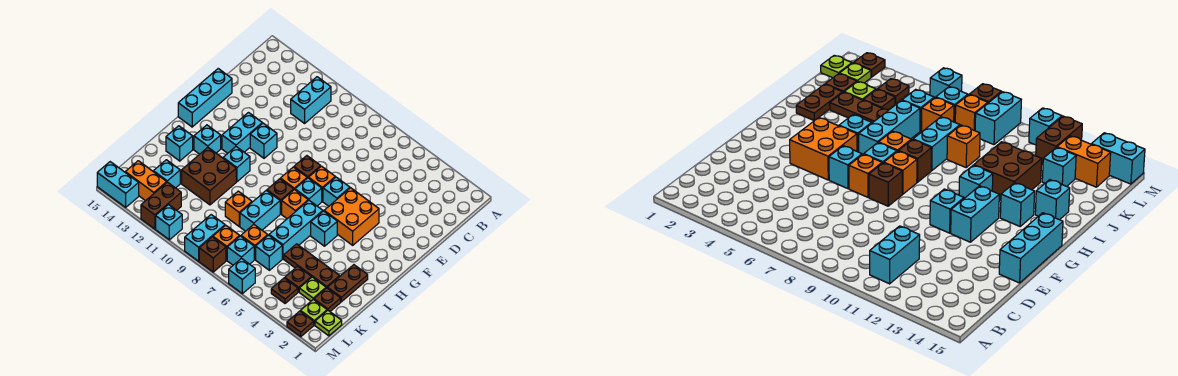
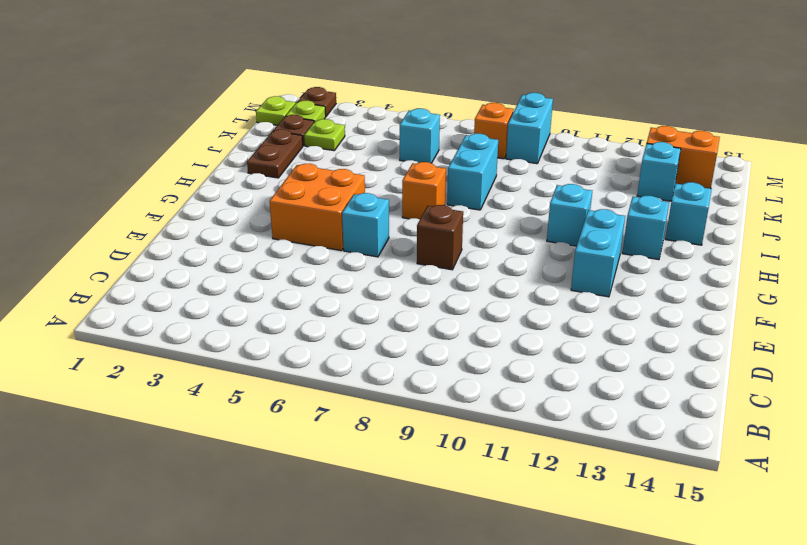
none -> cyan brick B11:C11 level 1
none -> cyan brick E15:G15 level 1
none -> orange brick F7 level 1
none -> cyan brick F11 level 1

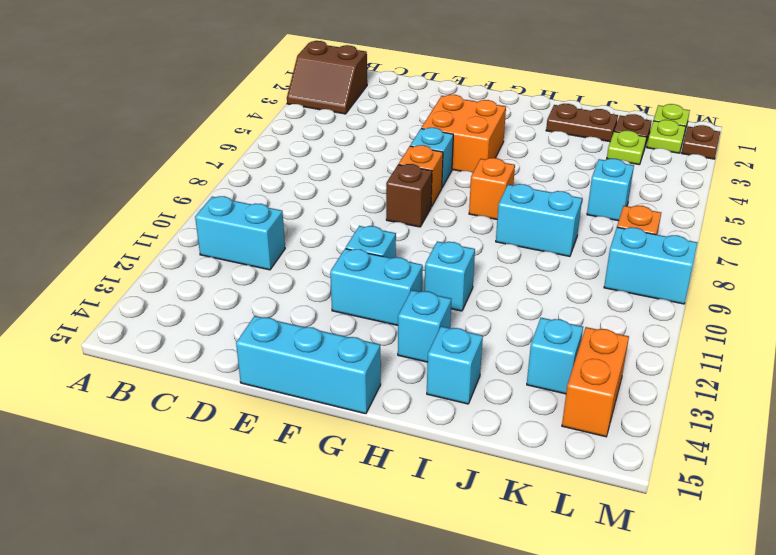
brown slope A2:B3 level 1 top 2 -> none
none -> cyan brick G7 level 1
none -> orange brick G8 level 1
none -> cyan brick H5 level 1
none -> cyan brick H6:J6 level 1

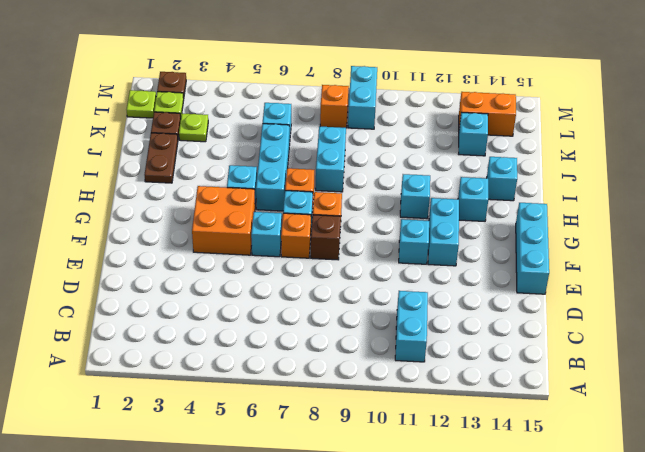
none -> brown brick H8 level 1
none -> brown brick I11:J12 level 1
none -> brown plate J3:J5 level 1
none -> orange brick J9 level 1

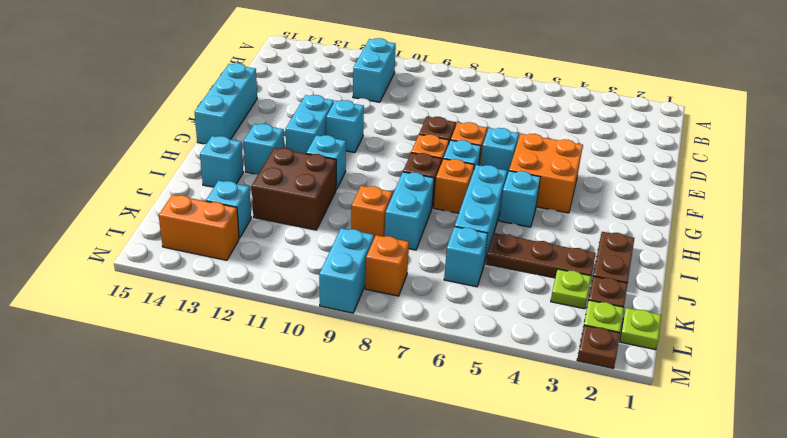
none -> brown plate K4 level 1
none -> orange brick K7 level 1
none -> brown plate L4 level 1
none -> cyan brick L7 level 1

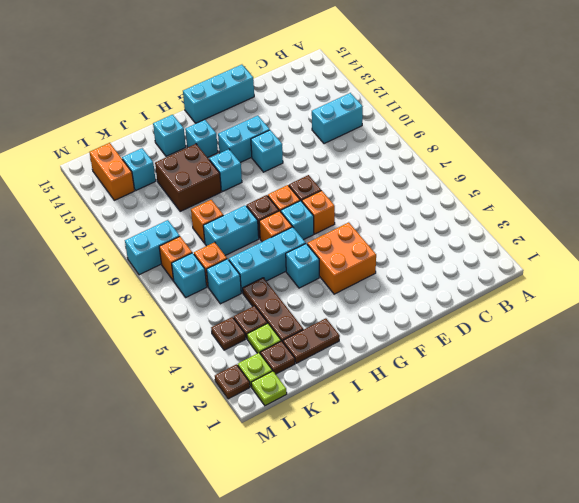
none -> cyan brick F6 level 1
none -> brown brick L12:M12 level 1
none -> cyan brick M6 level 1
none -> brown brick M8 level 1

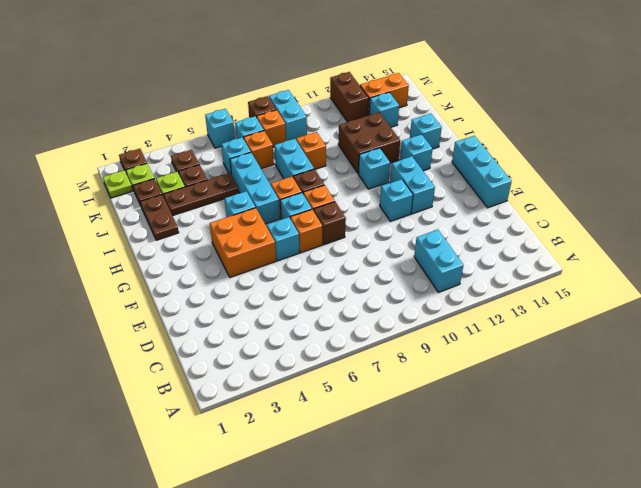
none -> cyan brick M11 level 1
none -> cyan brick M14:M15 level 1

